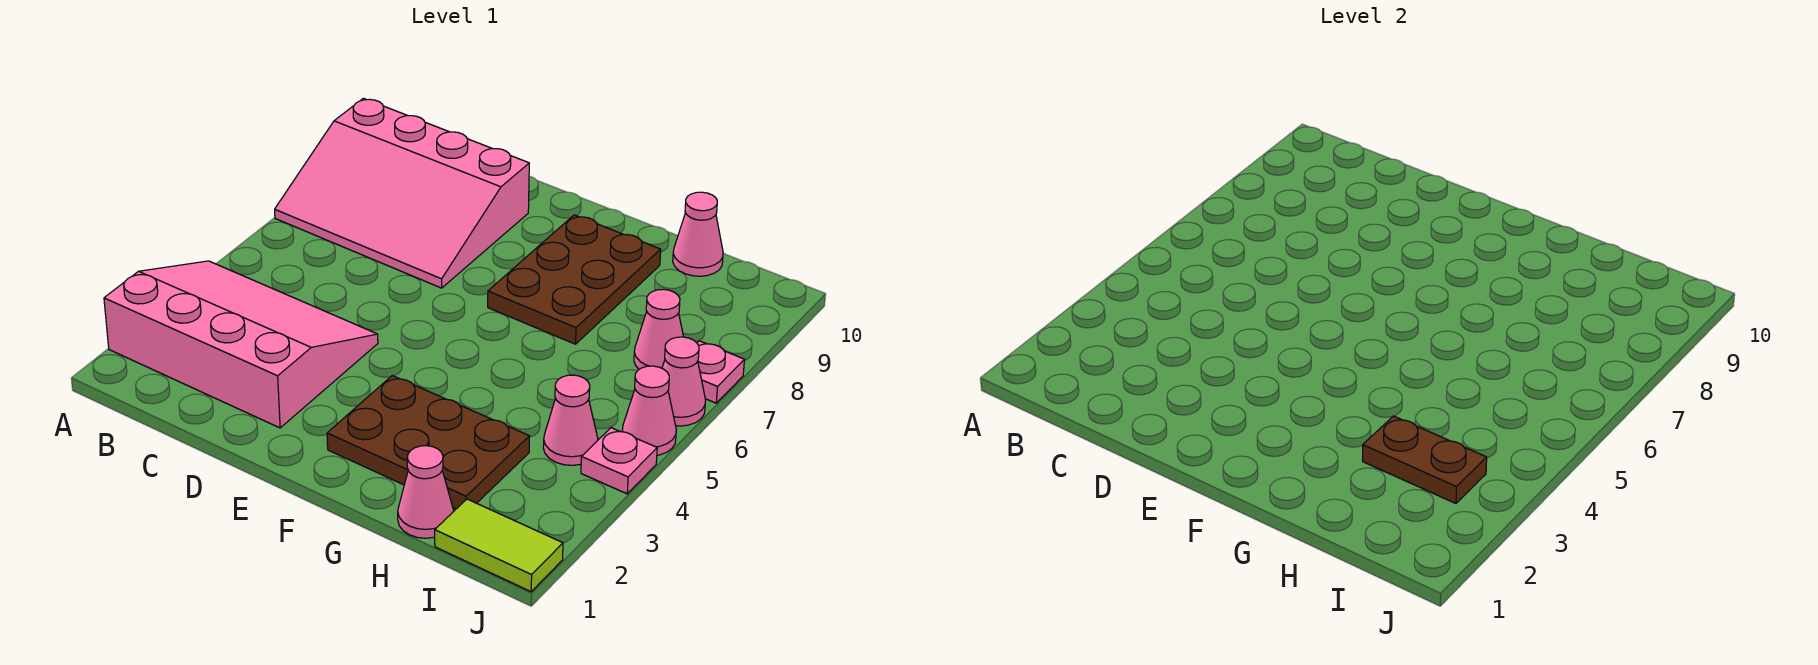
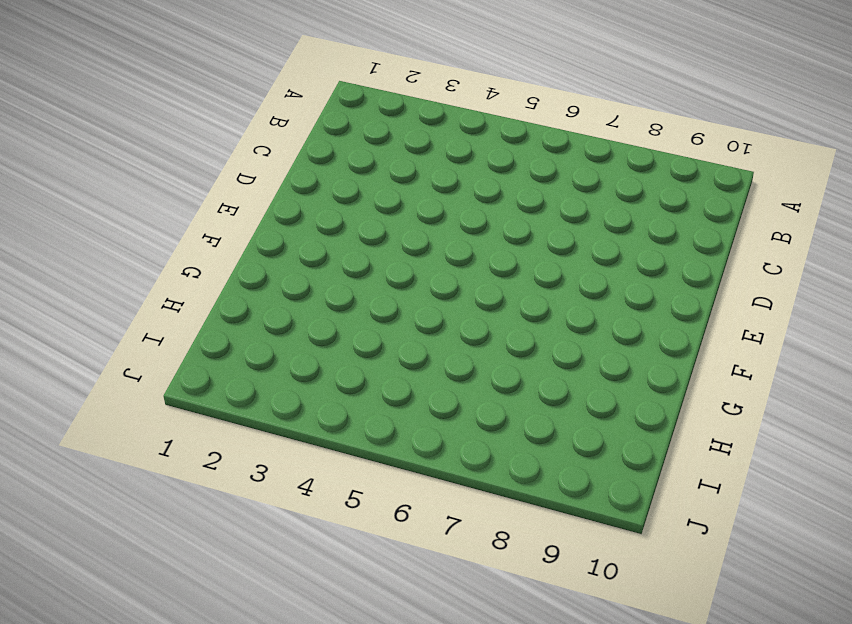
none -> pink slope A2:D4 level 1 top 2
none -> pink slope A7:D9 level 1 top 9
none -> brown plate F2:H3 level 1

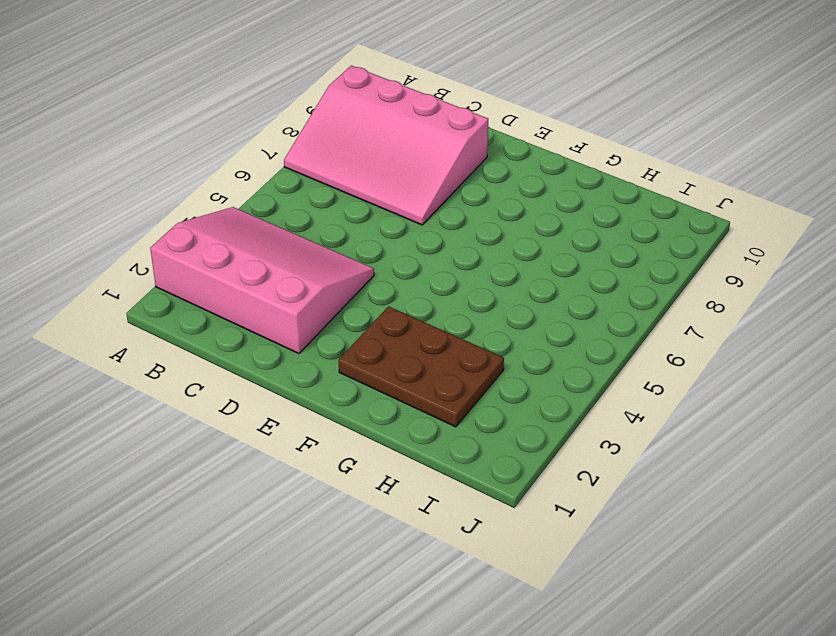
none -> brown plate F7:G9 level 1
none -> pink cone H1 level 1
none -> pink cone H10 level 1

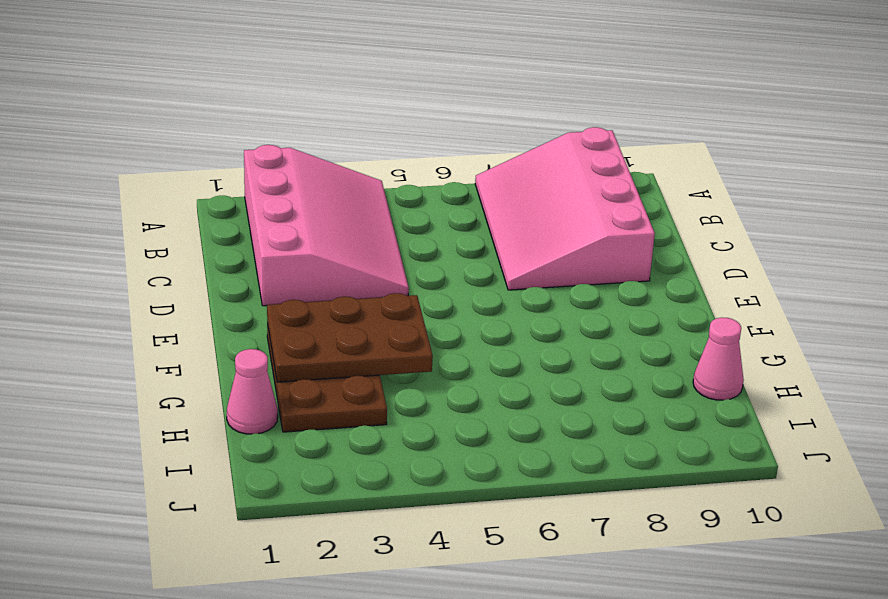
brown plate F2:G4 level 2 -> brown plate F7:G9 level 1
none -> lime tile I1:J1 level 1
none -> pink cone I4 level 1
none -> pink cone I7 level 1

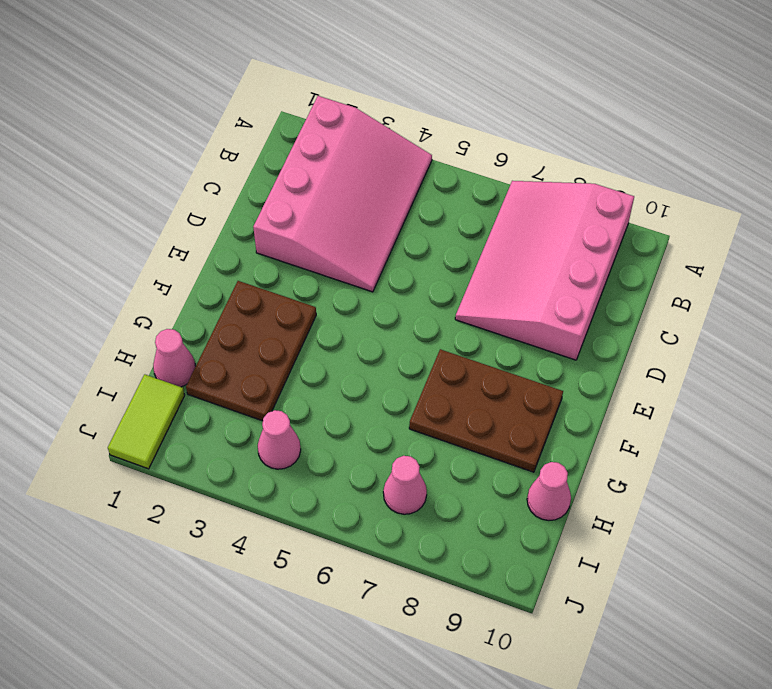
none -> pink plate J4 level 1
none -> pink cone J5 level 1
none -> pink cone J6 level 1

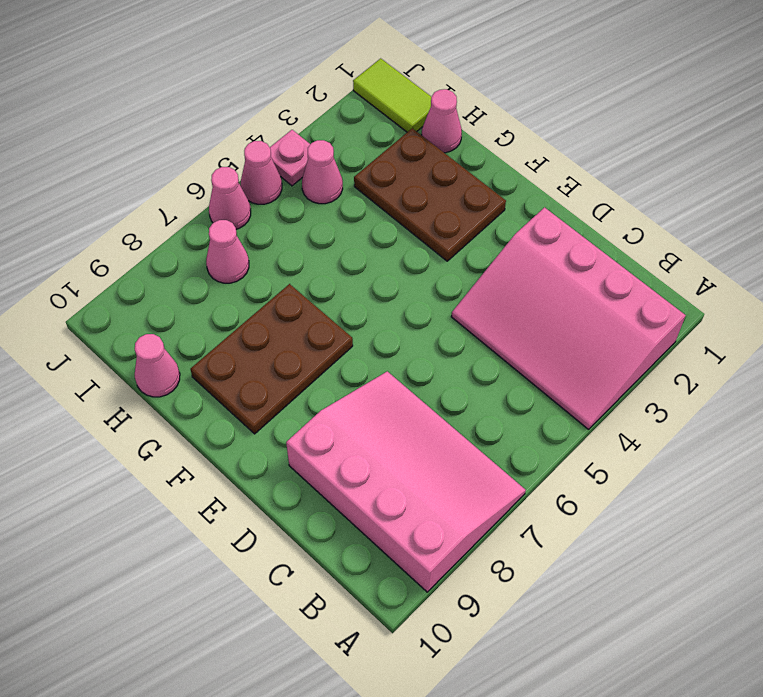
none -> pink plate J7 level 1
none -> brown plate H3:I3 level 2

